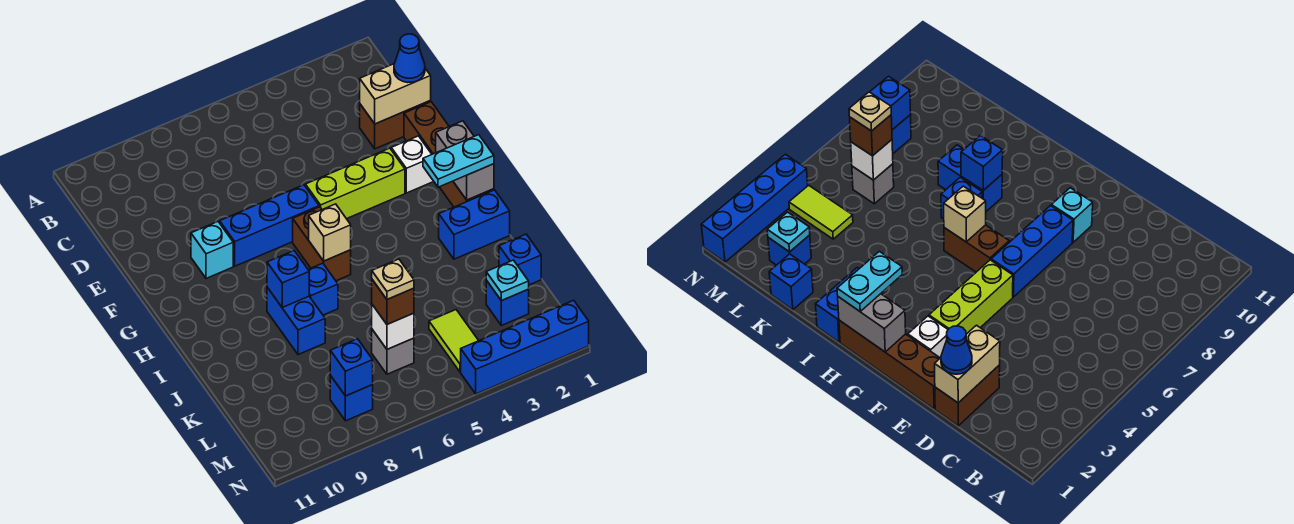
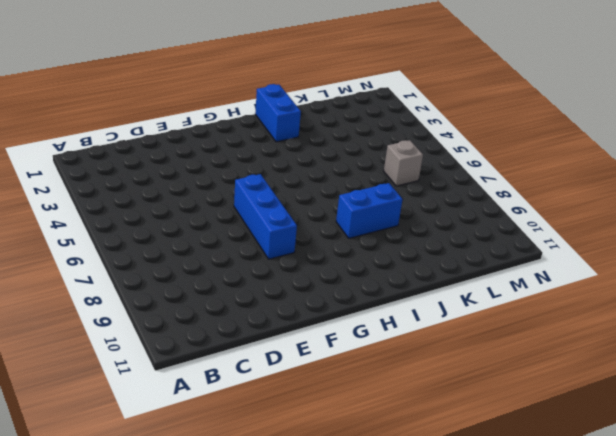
none -> brown brick D1:D2 level 1
none -> brown brick E1:H1 level 1
none -> white brick F2 level 1

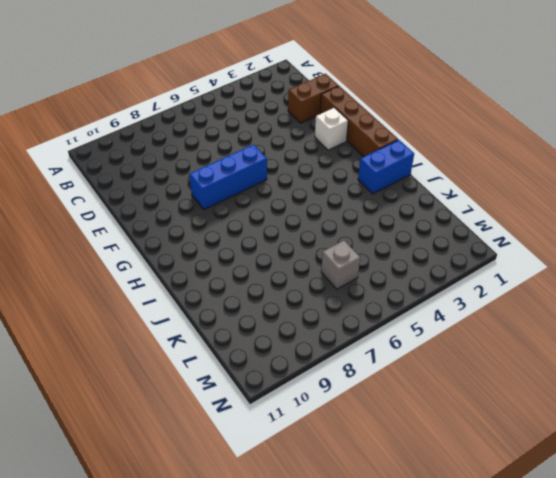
none -> lime brick F3:F5 level 1
none -> cyan brick F9 level 1
none -> brown brick G6:H6 level 1

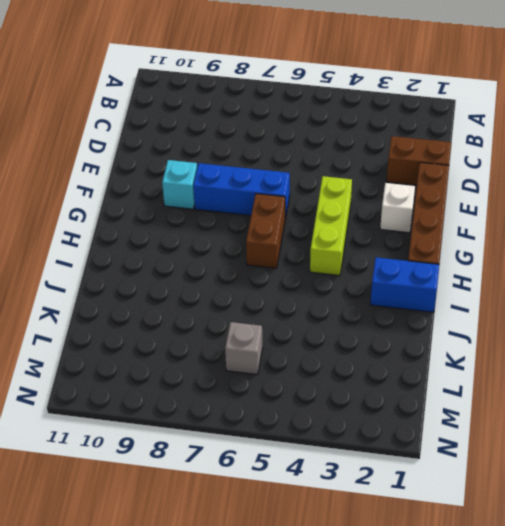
lime brick F4:H4 level 1 -> lime brick F3:F5 level 1
none -> blue brick I7 level 1
none -> blue brick I8:J8 level 1
none -> blue brick K1 level 1

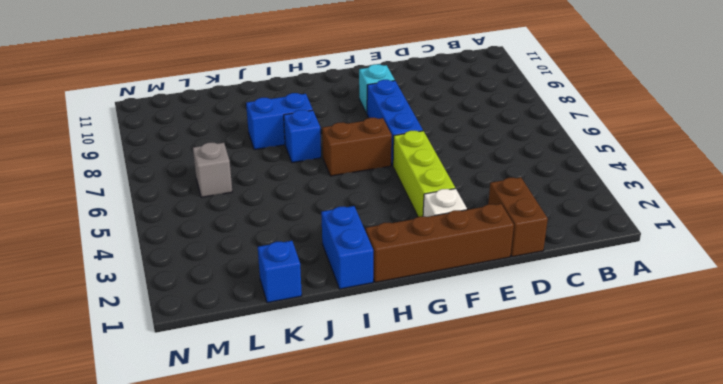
none -> blue brick L2 level 1
none -> lime tile L4:M4 level 1
none -> blue brick M8 level 1

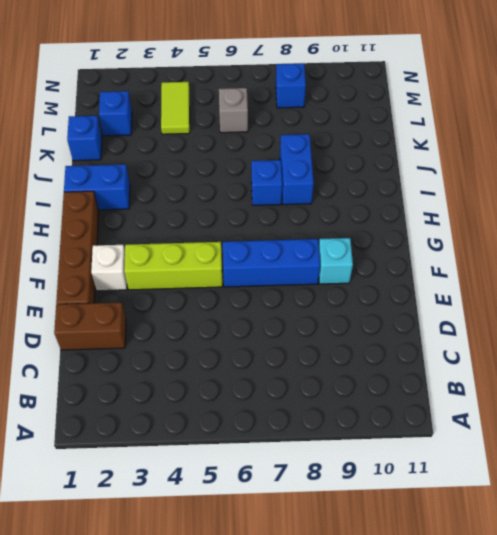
none -> brown brick G6:H6 level 1
none -> blue brick N1:N4 level 1
none -> tan brick D1:D2 level 2

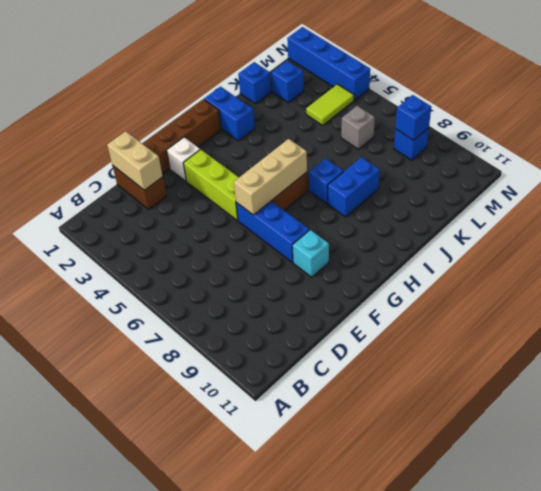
tan brick F6:H6 level 2 -> tan brick H6 level 2
none -> grey brick G1:H1 level 2
none -> blue brick I8 level 2
none -> cyan plate L2 level 2

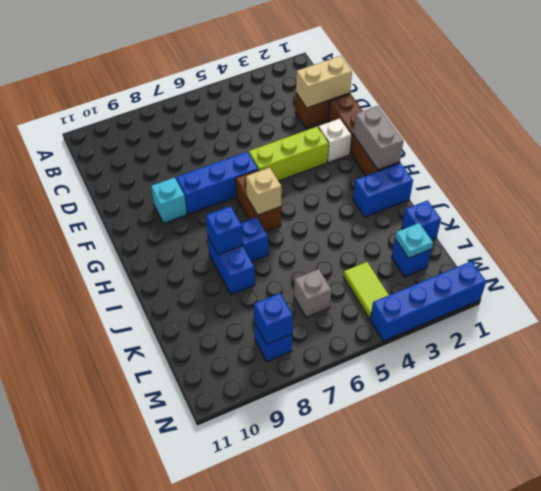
none -> white brick L6 level 2
none -> blue cone D1 level 3
none -> cyan plate H1:H2 level 3

